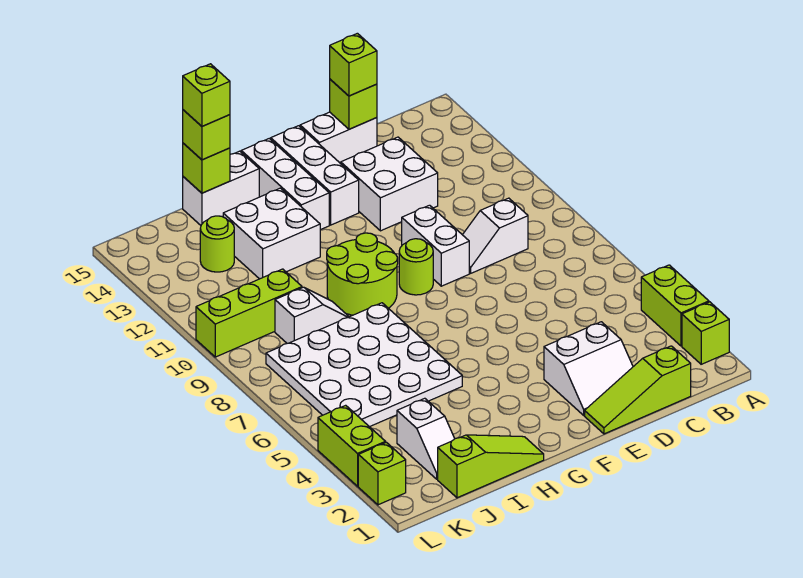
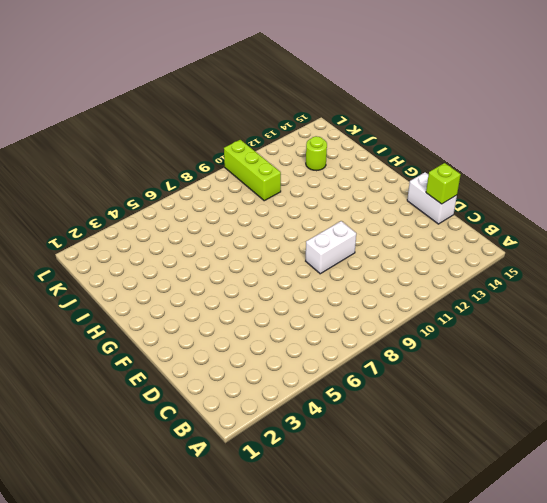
none -> lime brick A2 level 1
none -> lime brick A3:A4 level 1
none -> lime slope C1:E1 level 1 top C

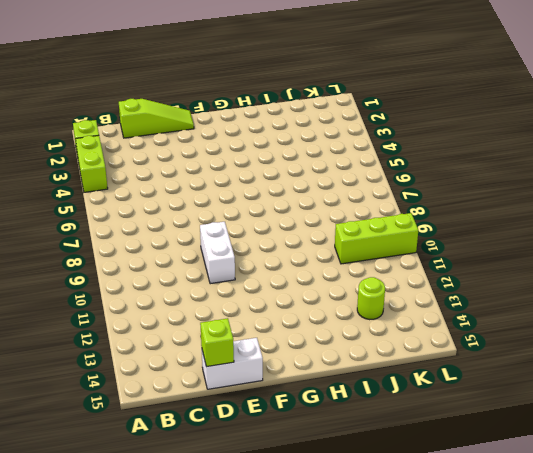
none -> white slope C9:D9 level 1 top C
none -> white slope D2:E3 level 1 top 3
none -> white brick D12:E13 level 1

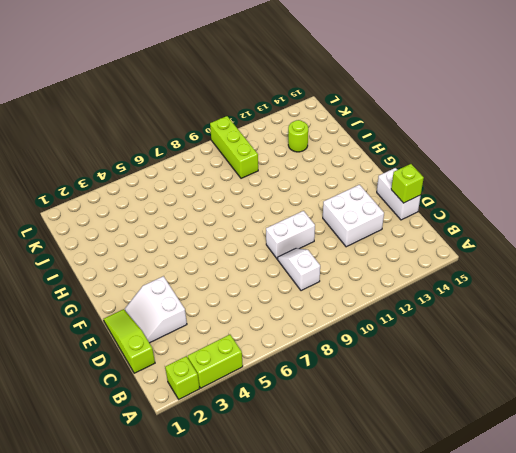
none -> lime round brick F9 level 1
none -> white brick F13:F15 level 1
none -> lime round brick G9:H10 level 1

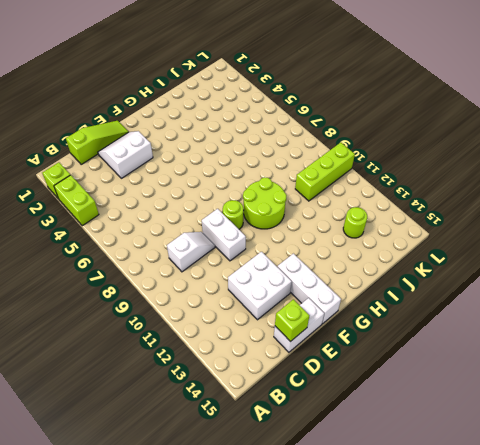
none -> white brick G13:G15 level 1
none -> lime slope H1:J1 level 1 top J
none -> white plate H5:K8 level 1

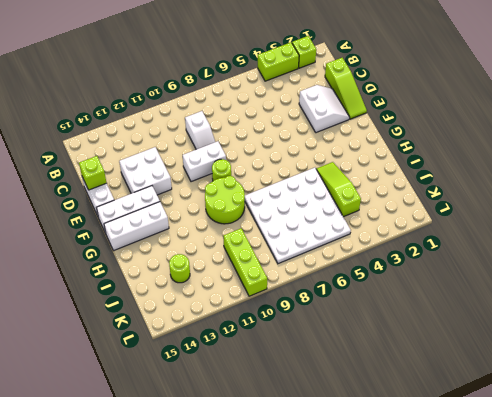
lime slope H4:J4 level 1 top J -> lime slope H1:J1 level 1 top J
none -> white brick H12:I13 level 1
none -> white brick H15:I15 level 1
none -> white slope I9:J9 level 1 top J

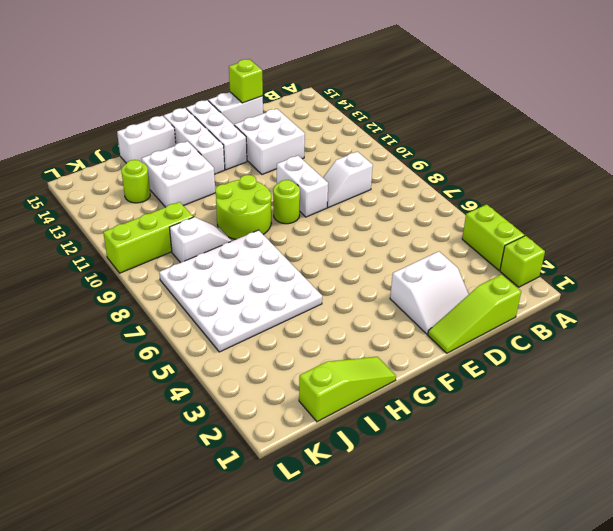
none -> white slope J2:J3 level 1 top 3
none -> lime brick L2 level 1
none -> lime brick L3:L4 level 1

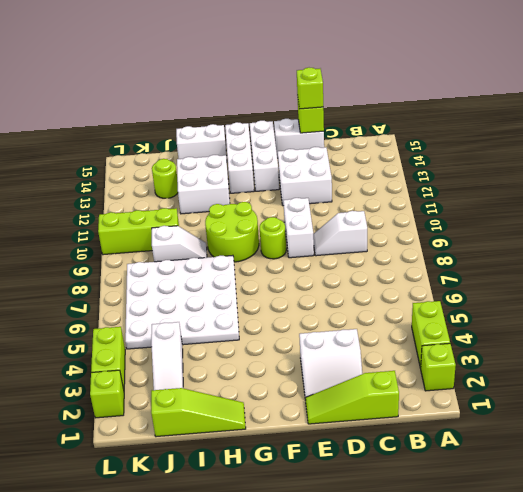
white slope J2:J4 level 1 top 4 -> white slope J2:J3 level 1 top 3
none -> lime brick I15 level 2
none -> lime brick I15 level 3
none -> lime brick I15 level 4

